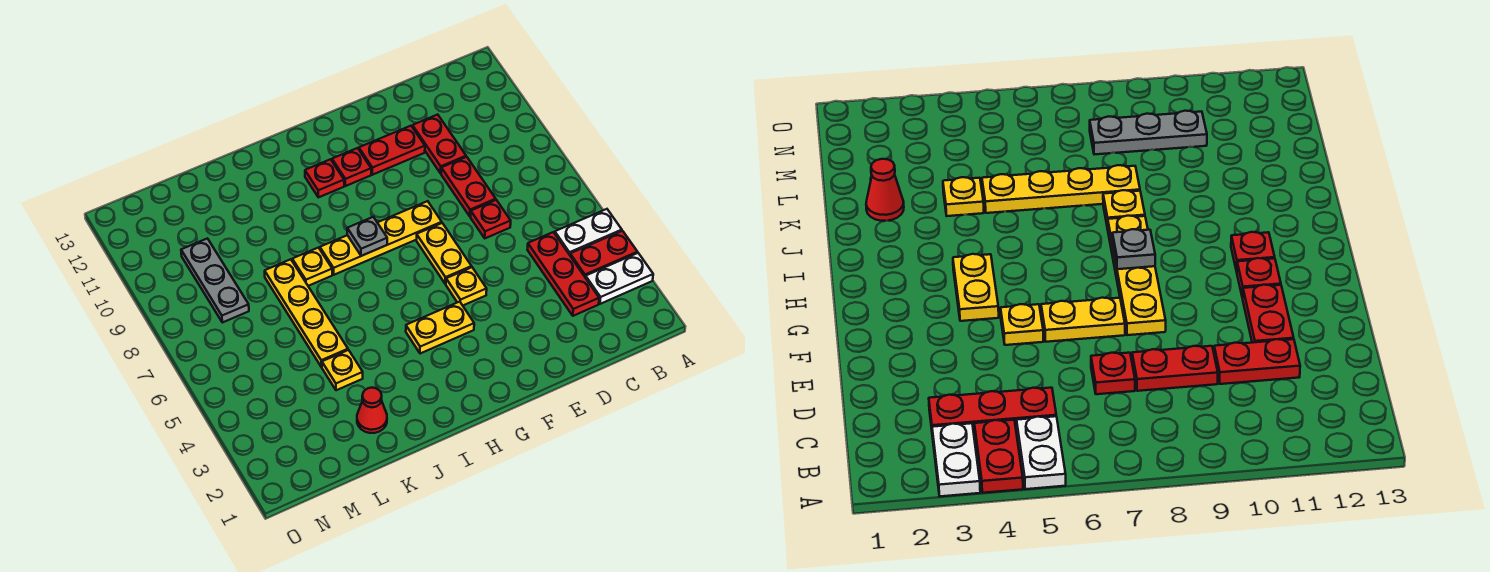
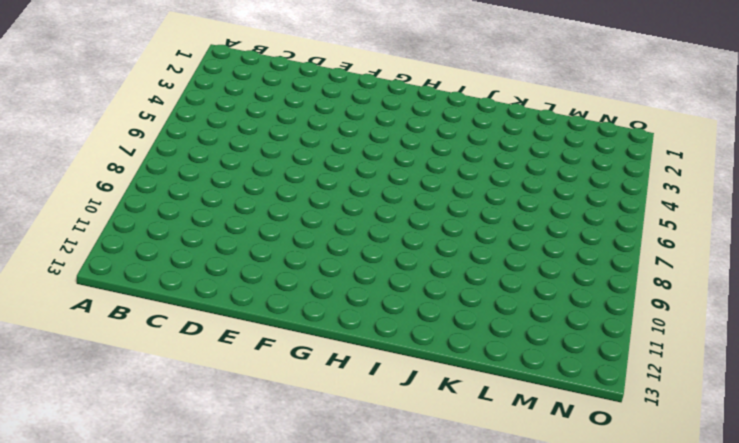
none -> white plate A3:B3 level 1
none -> red plate A4:B4 level 1
none -> white plate A5:B5 level 1

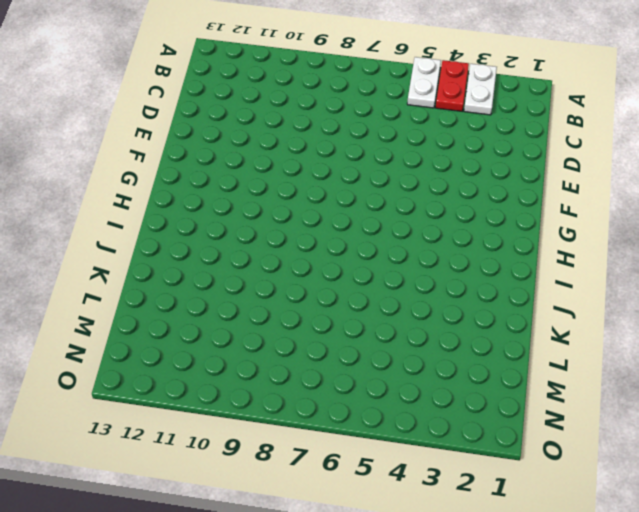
none -> red plate C3:C5 level 1
none -> red plate D7 level 1
none -> red plate D8:D9 level 1

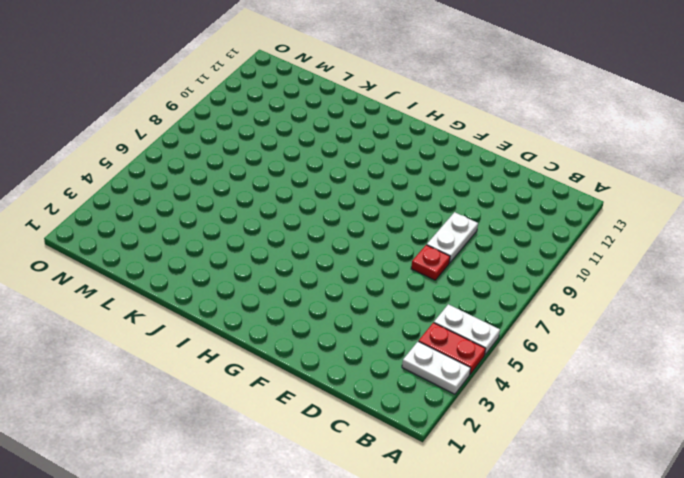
white plate D8:D9 level 1 -> red plate D8:D9 level 1
none -> red plate C3:C5 level 1
none -> red plate D10:D11 level 1
none -> red plate E11:F11 level 1

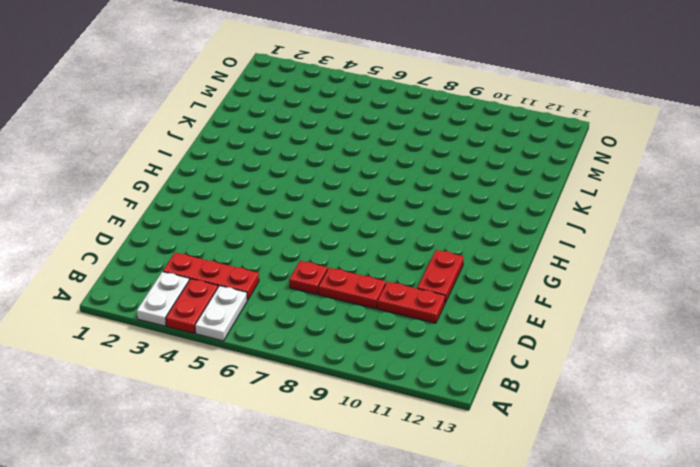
none -> yellow plate F5 level 1
none -> yellow plate F6:F7 level 1
none -> yellow plate F8:I8 level 1

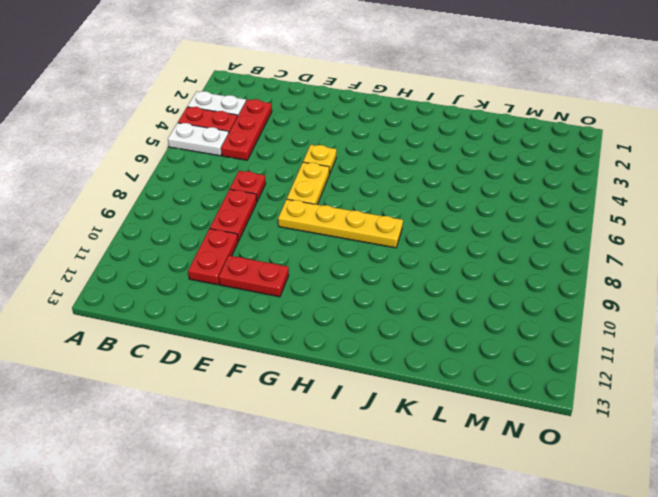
none -> yellow plate G4:H4 level 1
none -> red plate G11 level 1
none -> red plate H11 level 1

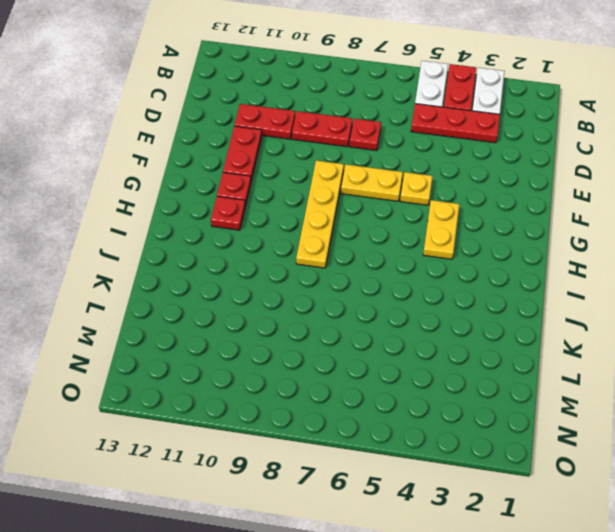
none -> yellow plate J8 level 1
none -> red cone K2 level 1
none -> yellow plate K4 level 1

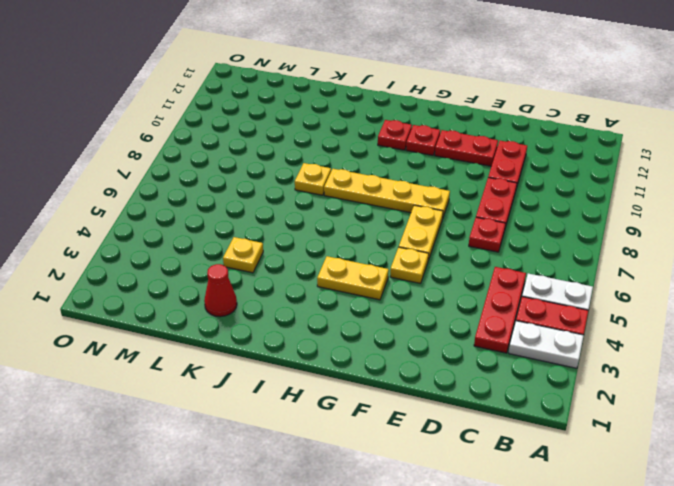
none -> yellow plate K5:K8 level 1
none -> grey plate M8:M10 level 1
none -> grey plate H8 level 2

